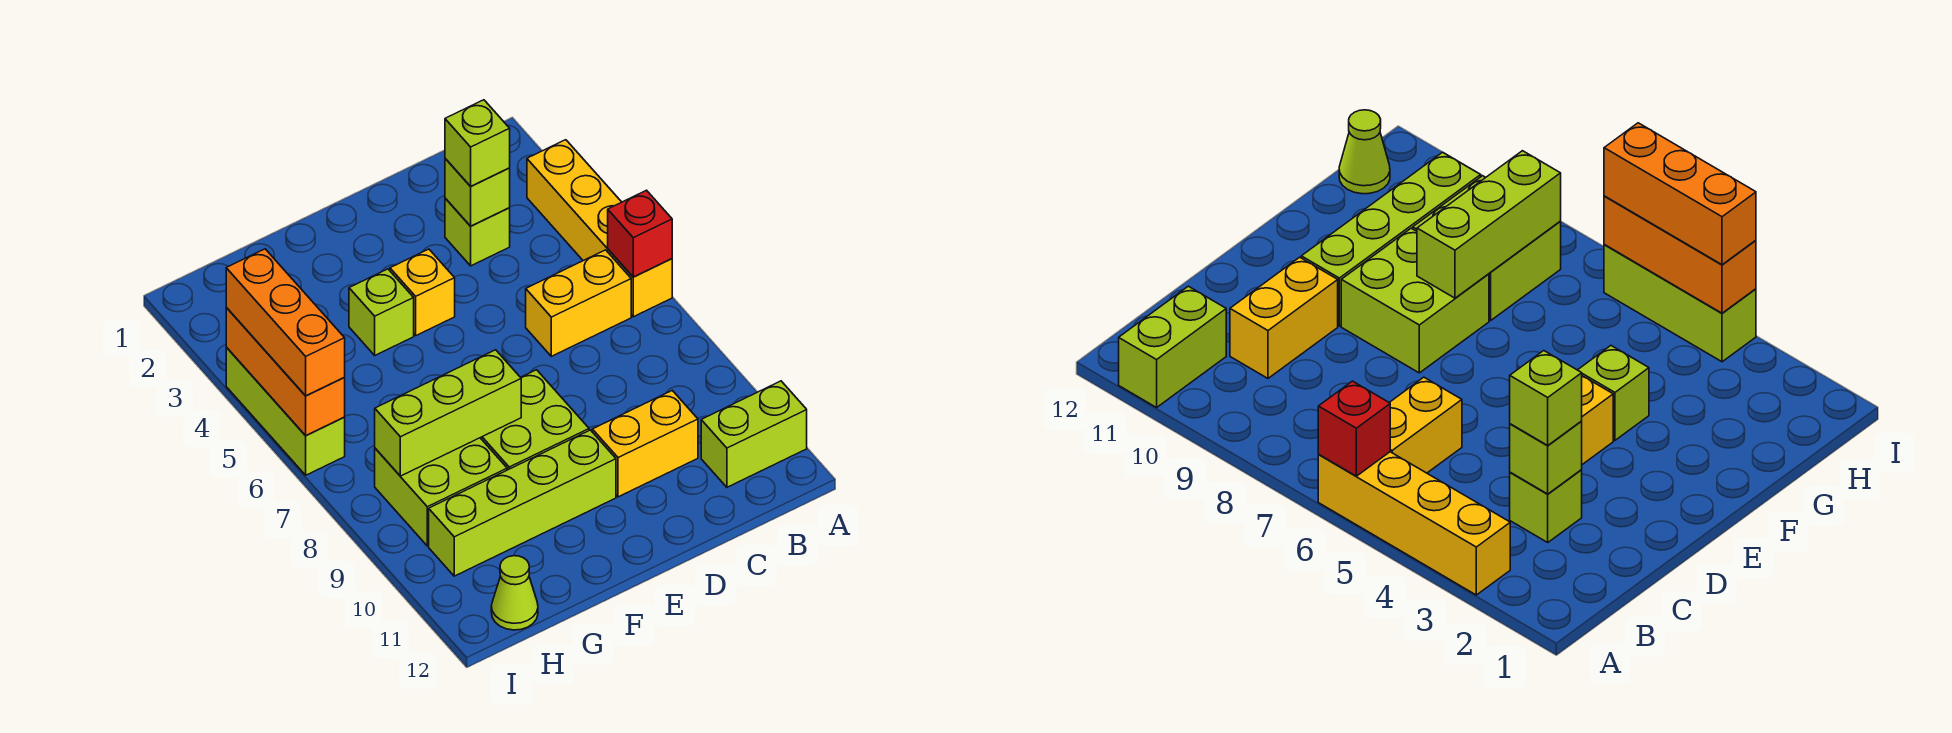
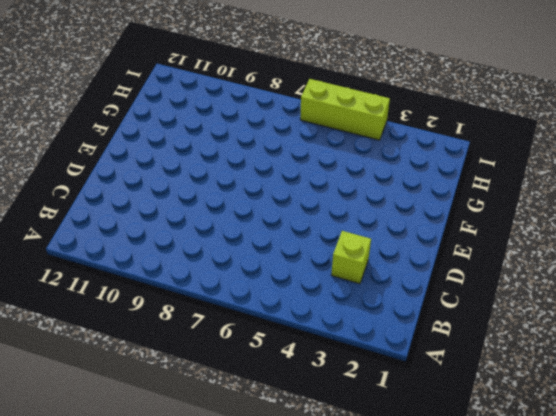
none -> yellow brick A3:A6 level 1
none -> lime brick A11:B11 level 1
none -> yellow brick B6:C6 level 1

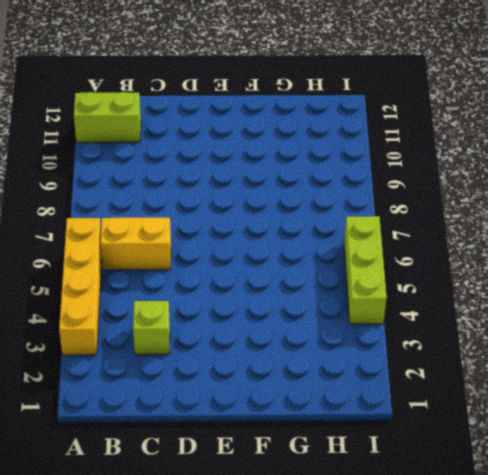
none -> yellow brick C10:D10 level 1
none -> yellow brick E4 level 1
none -> lime brick E8:F9 level 1

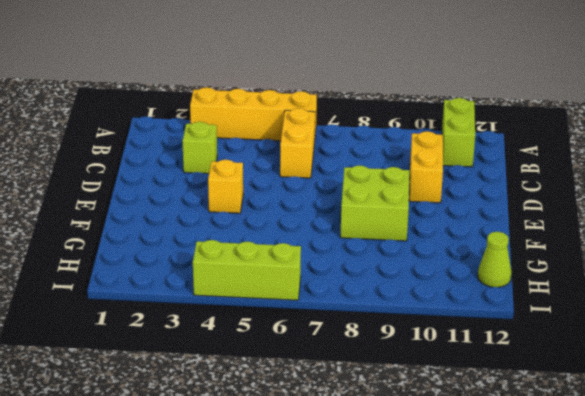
none -> lime brick E10:H10 level 1
none -> lime brick F4 level 1
none -> lime brick G8:H9 level 1

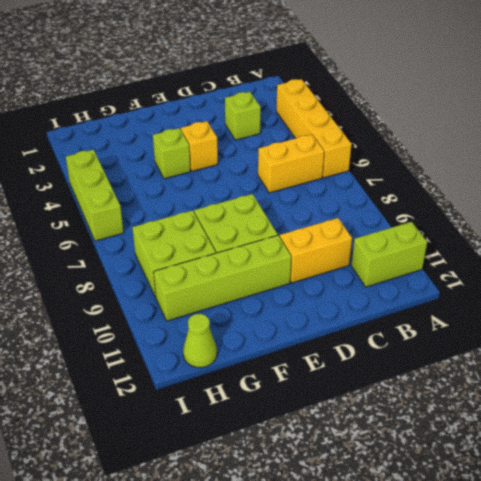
none -> red brick A6 level 2
none -> lime brick C3 level 2
none -> lime brick F8:H8 level 2

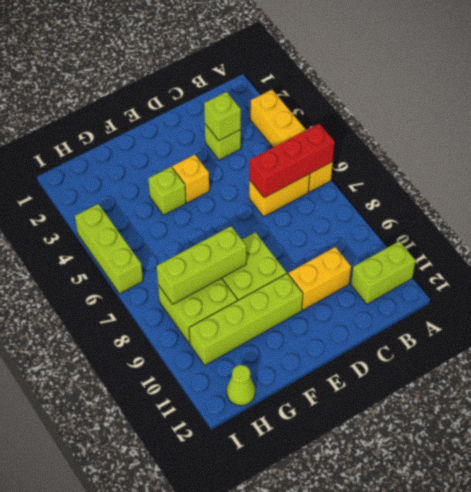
red brick A6:C6 level 2 -> red brick A6 level 2
none -> orange brick I4:I6 level 2
none -> lime brick C3 level 3
none -> orange brick I4:I6 level 3

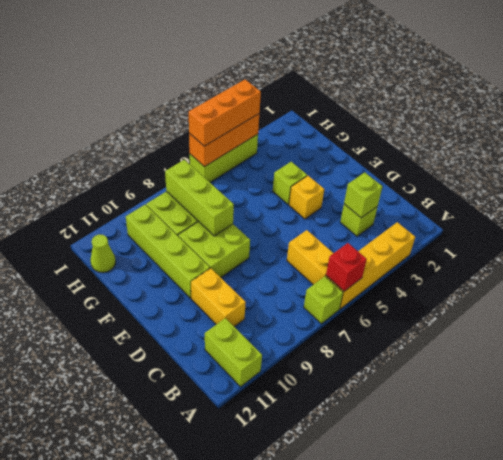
lime brick A7 level 1 -> lime brick C3 level 3

